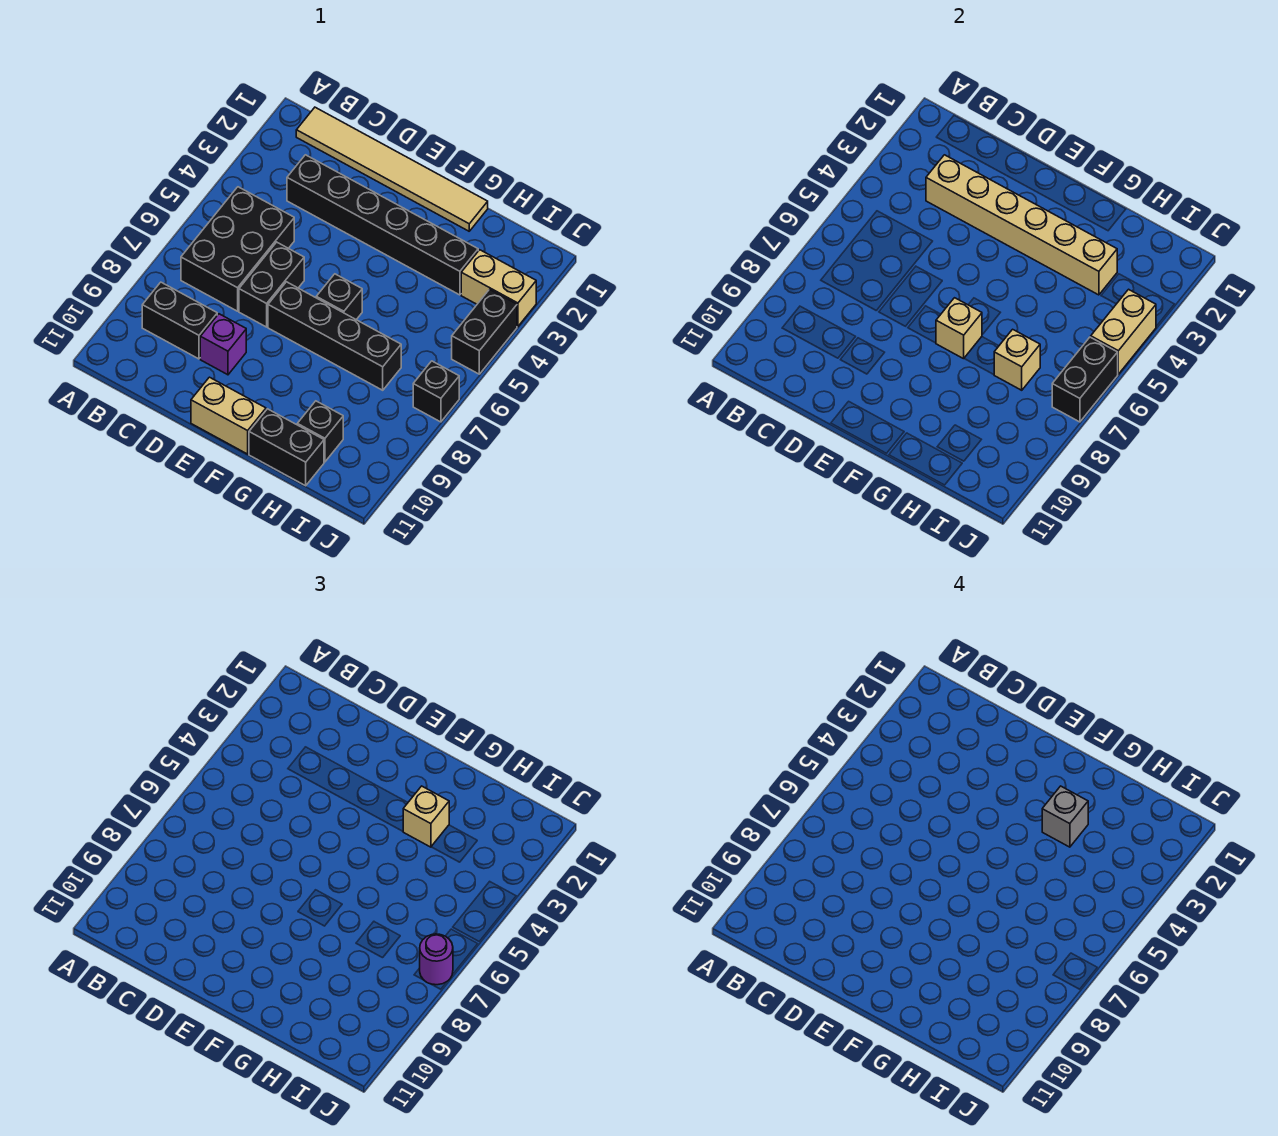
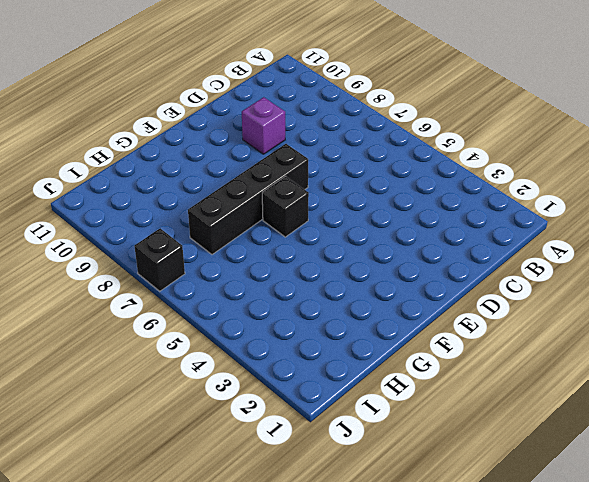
none -> tan tile B1:G1 level 1
none -> black brick B5:C7 level 1
none -> black brick B9:C9 level 1

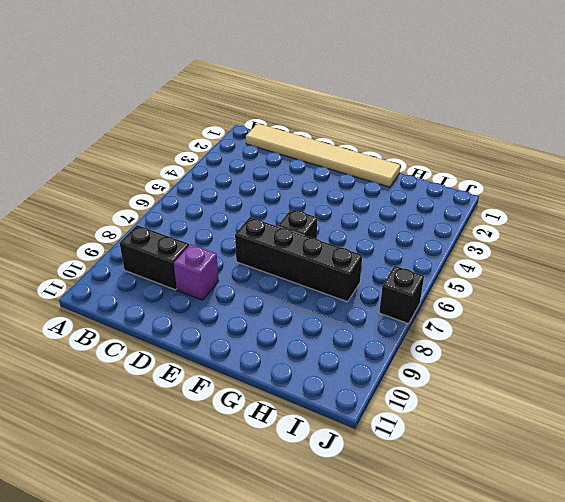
none -> black brick B5:C7 level 1
none -> black brick C3:H3 level 1
none -> black brick D6:D7 level 1

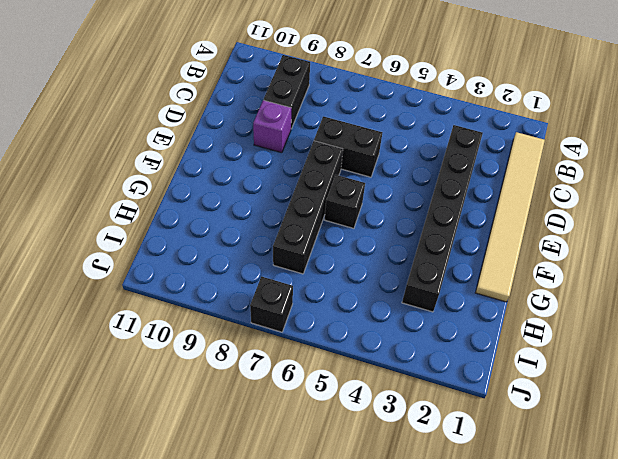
none -> black brick B5:C7 level 1
none -> tan brick E11:F11 level 1
none -> black brick G11:H11 level 1

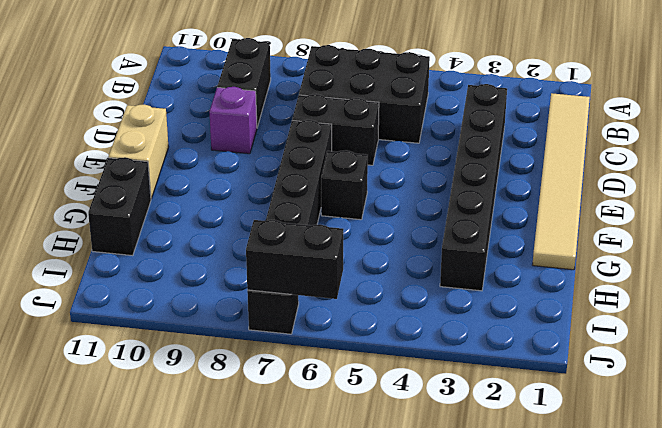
none -> black brick H10 level 1
none -> tan brick I3:J3 level 1
none -> black brick J4:J5 level 1

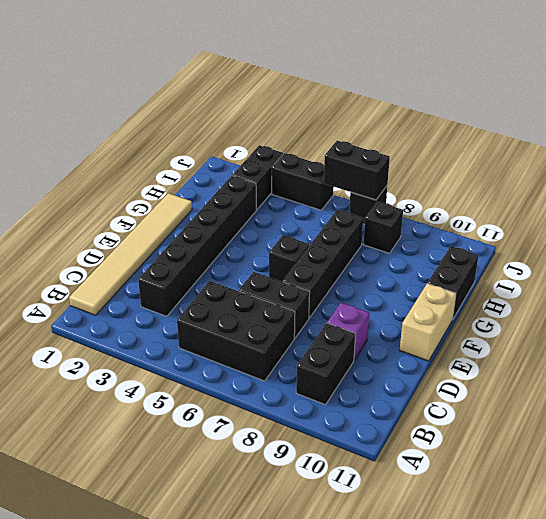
black brick I3:J3 level 1 -> tan brick I3:J3 level 1
black brick I8 level 1 -> black brick H10 level 1
none -> tan brick C3:H3 level 2
none -> tan brick F7 level 2
none -> tan brick H7 level 2

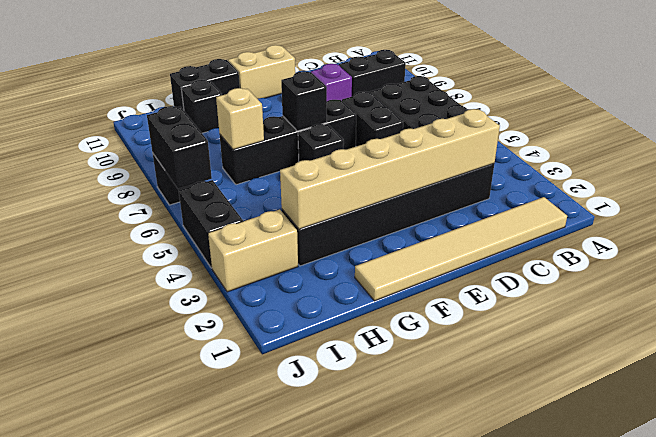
black brick F7 level 2 -> tan brick F7 level 2
none -> tan brick J4:J5 level 2
none -> tan brick G3 level 3
none -> purple round brick J7 level 3

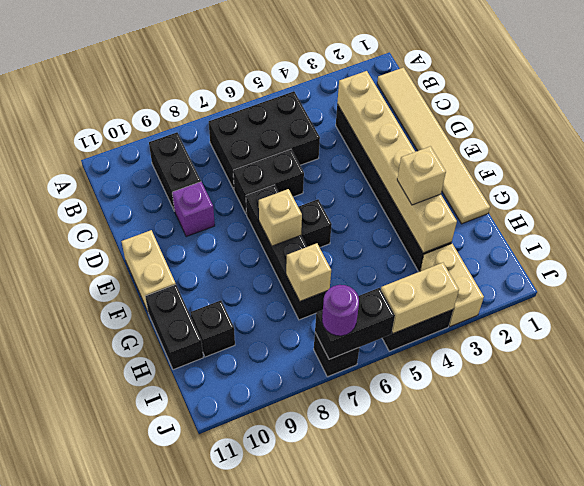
none -> grey brick G3 level 4

